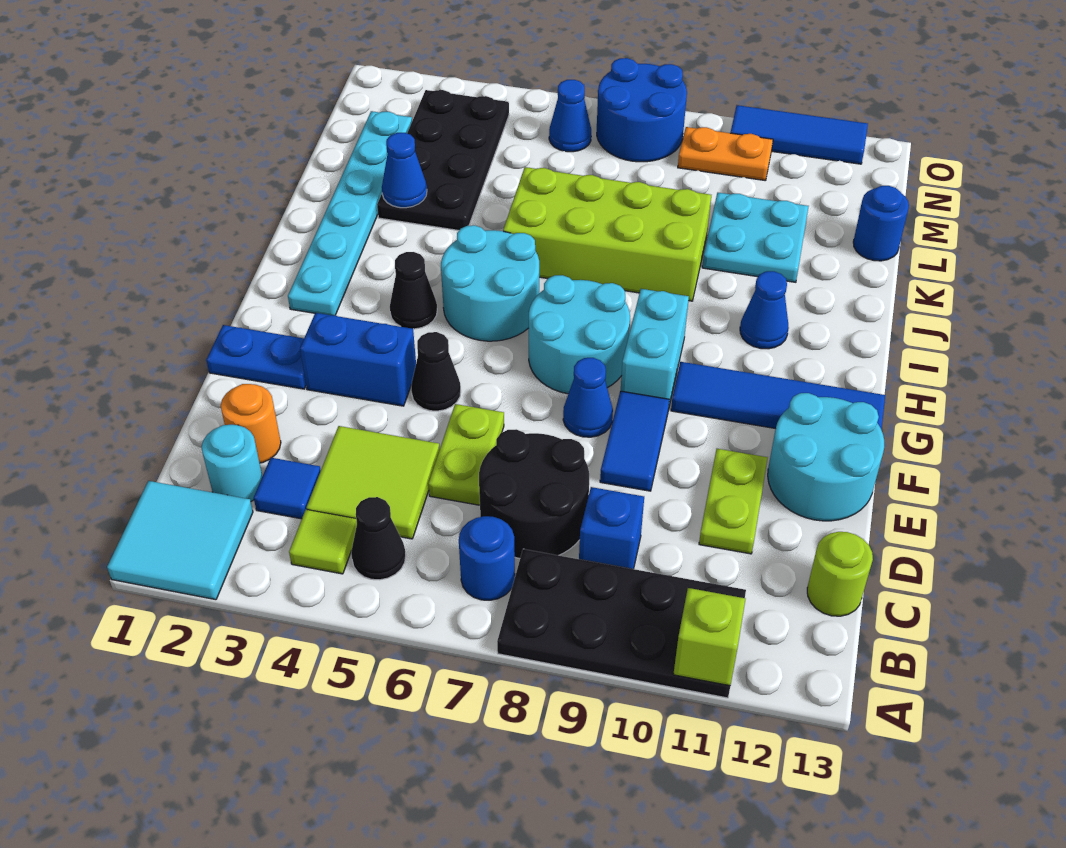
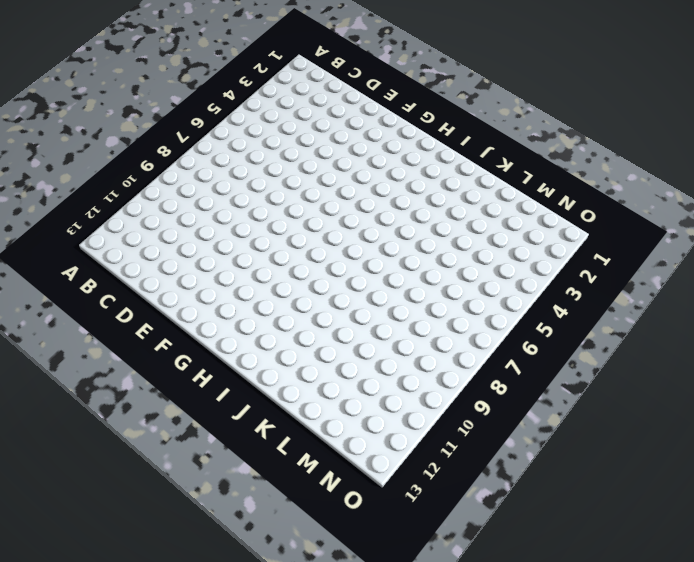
none -> cyan tile A1:B2 level 1
none -> black plate A8:B11 level 1
none -> lime tile B4 level 1
none -> black cone B5 level 1

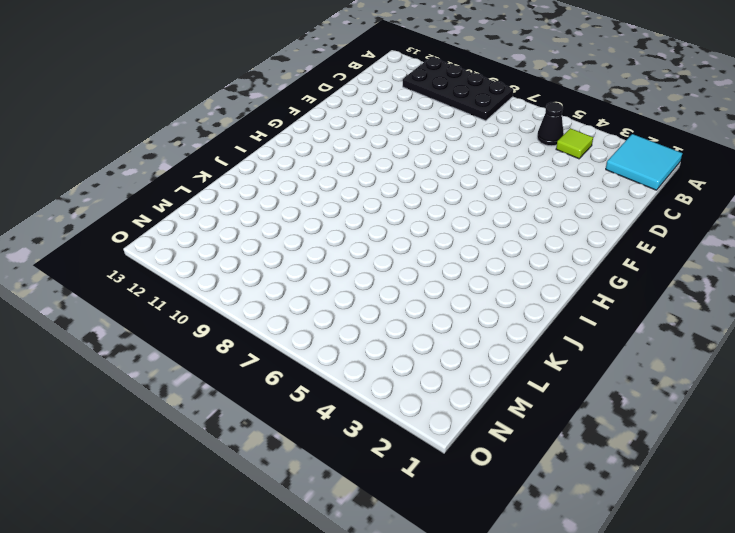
none -> blue round brick B7 level 1
none -> cyan round brick C2 level 1
none -> blue tile C3 level 1
none -> lime tile C4:D5 level 1

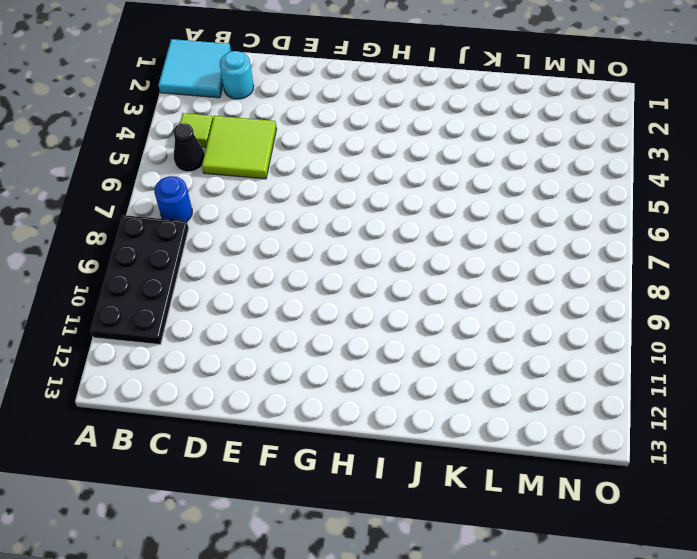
none -> blue tile C3 level 1
none -> black round brick C7:D8 level 1
none -> blue brick C9 level 1
none -> lime round brick C13 level 1

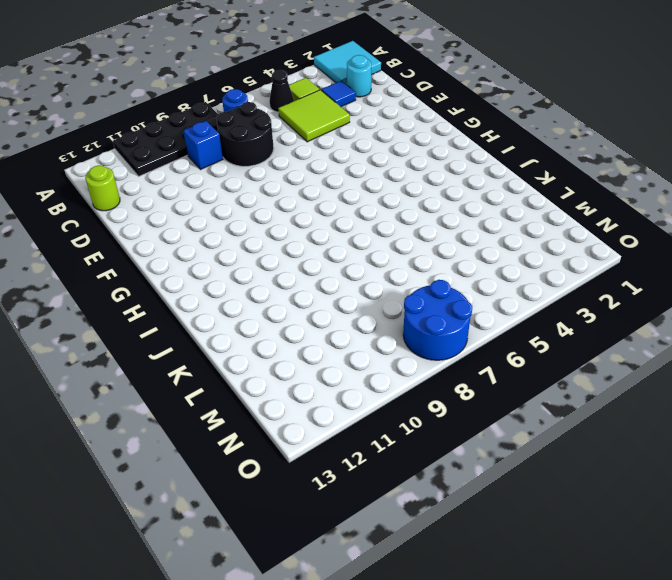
none -> orange round brick D2 level 1
none -> lime plate D6:E6 level 1
none -> lime plate D11:E11 level 1
none -> blue tile E9:F9 level 1

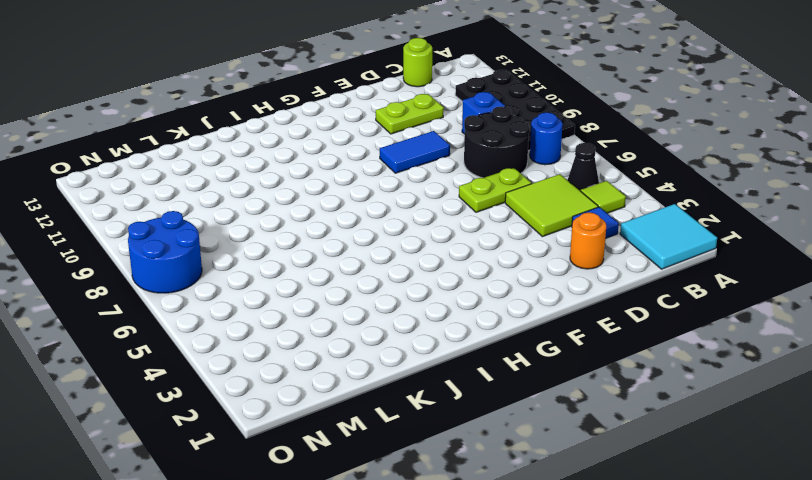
none -> cyan round brick C2 level 1
none -> cyan round brick E12:F13 level 1
none -> blue plate F1:F2 level 1
none -> blue brick F3:F4 level 1

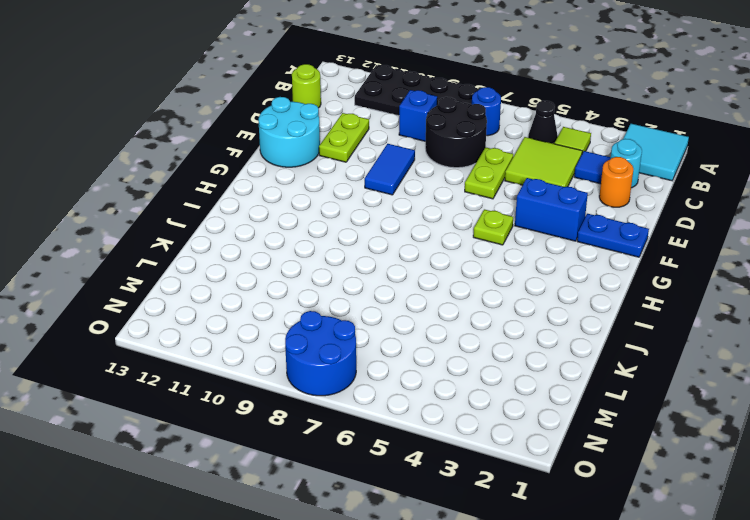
lime plate G5 level 1 -> none
none -> black cone F5 level 1
none -> blue cone F8 level 1
none -> cyan round brick G7:H8 level 1
none -> cyan brick G9:H9 level 1

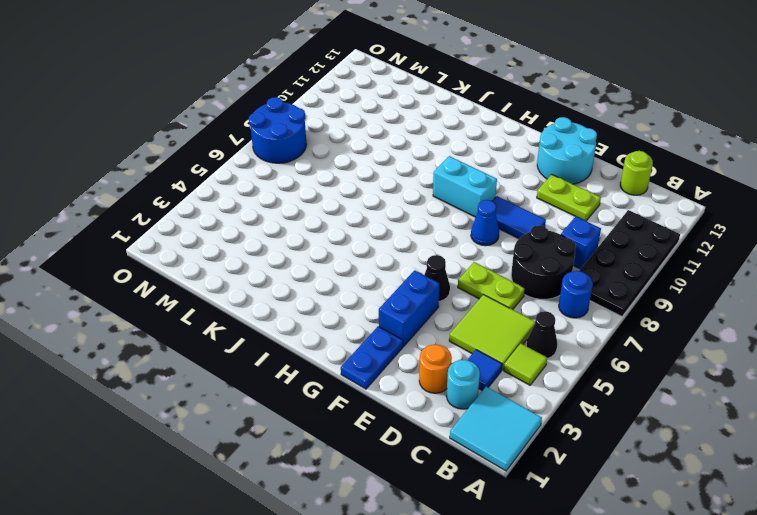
none -> cyan round brick G7:H8 level 1
none -> blue tile G10:G13 level 1
none -> cyan plate H2:M2 level 1
none -> black cone H4 level 1

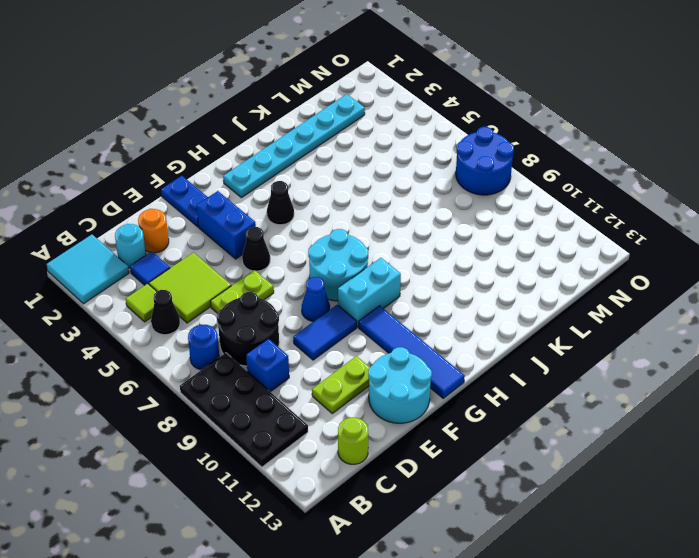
none -> cyan round brick H5:I6 level 1
none -> blue cone I11 level 1
none -> lime brick J6:K9 level 1
none -> black plate K3:N4 level 1

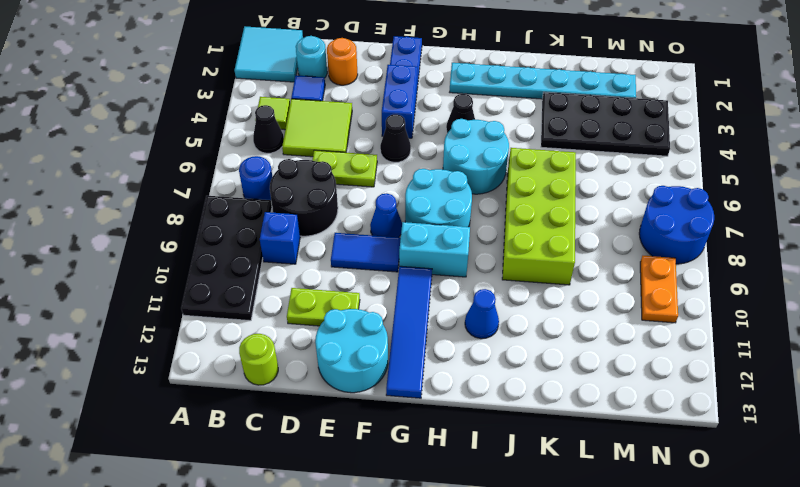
none -> cyan plate K10:L11 level 1
none -> blue round brick L13 level 1
none -> blue cone N6 level 1
none -> blue tile O10:O12 level 1

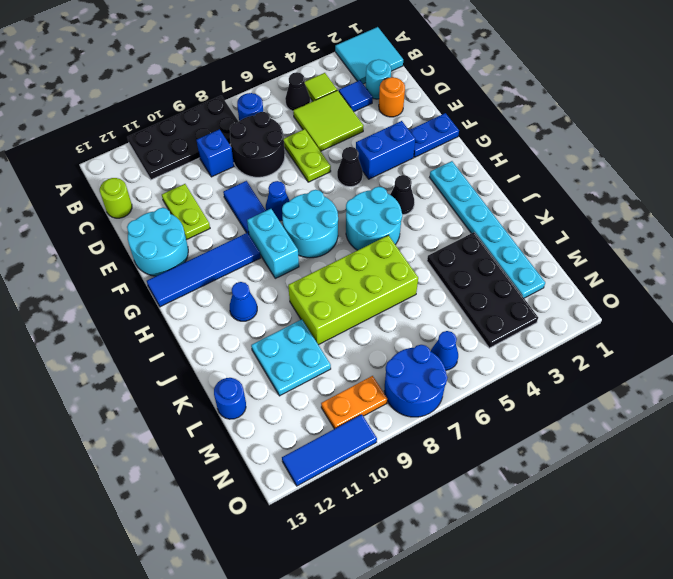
none -> lime brick A11 level 2
none -> blue cone K3 level 2

